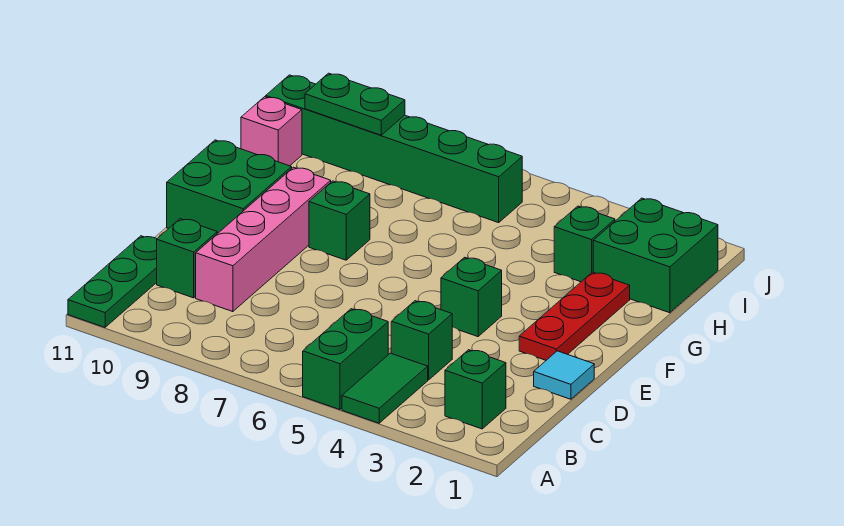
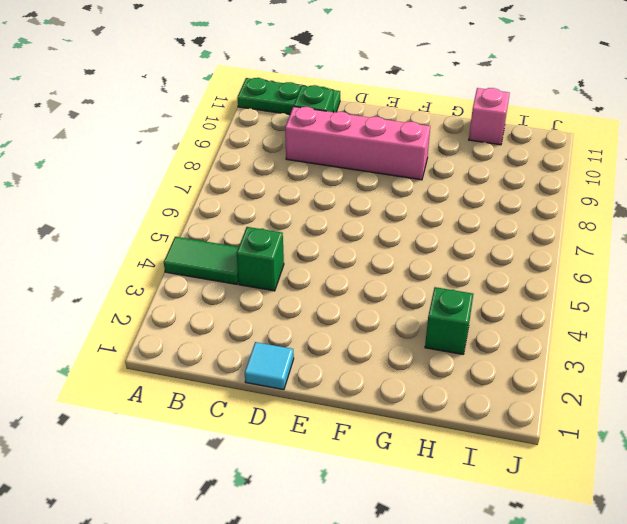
none -> green brick A5:B5 level 1
none -> green brick B2 level 1
none -> red plate E2:G2 level 1

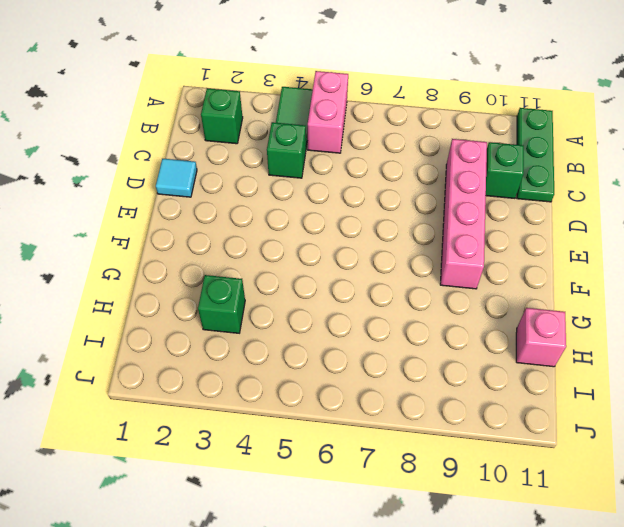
pink brick A5:B5 level 1 -> green brick A5:B5 level 1
none -> red plate E2:G2 level 1
none -> green brick E4 level 1
none -> green brick E10:F11 level 1

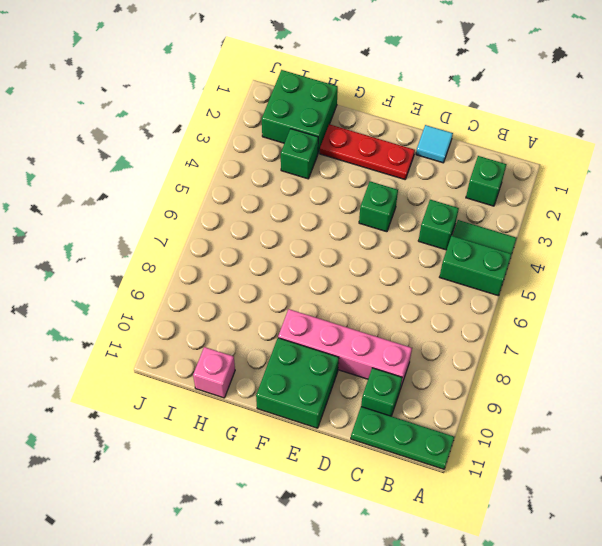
none -> green brick F8 level 1
none -> green brick I6:I11 level 1
none -> green plate I9:I10 level 2

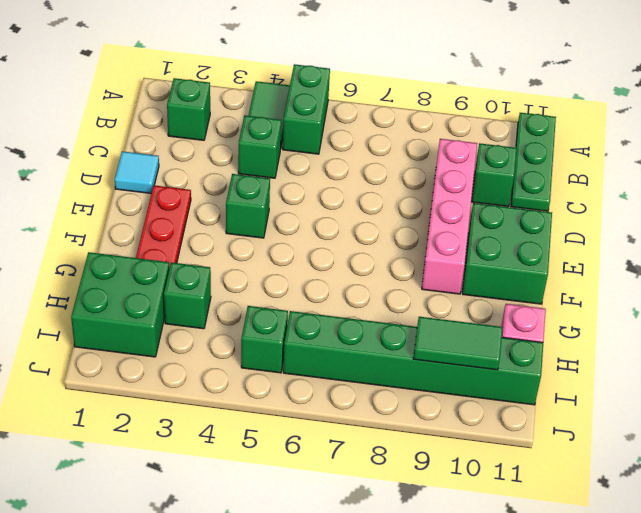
green brick I5 level 1 -> green brick F8 level 1
green tile I9:I10 level 2 -> green plate I9:I10 level 2

